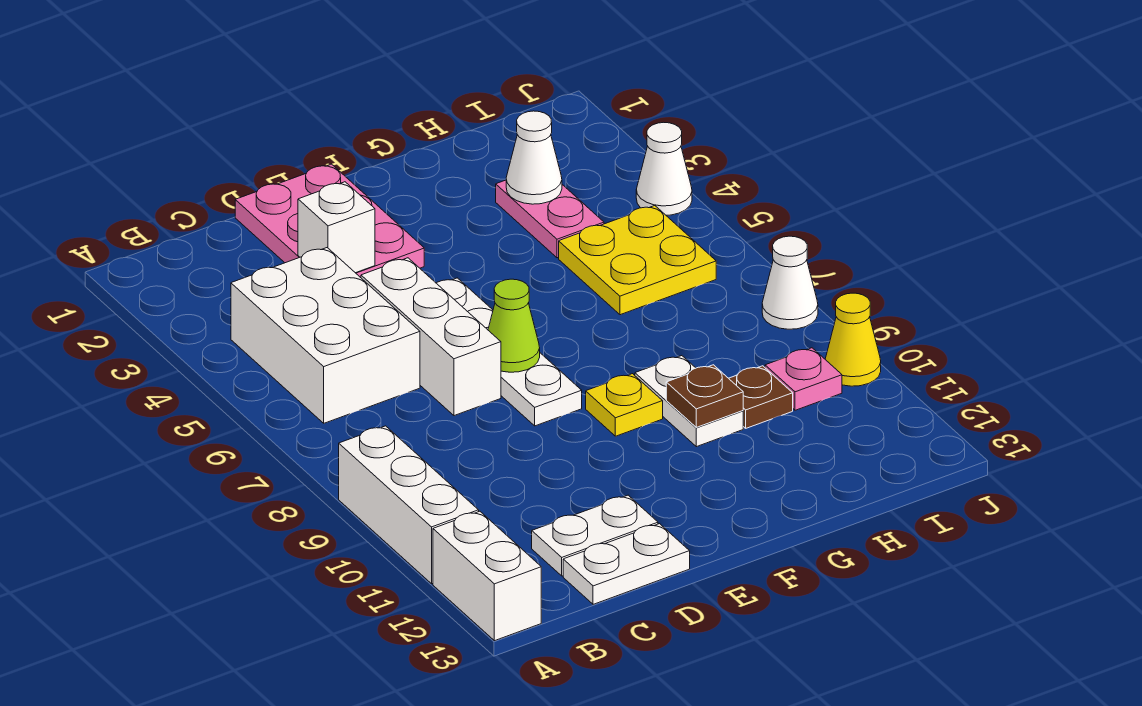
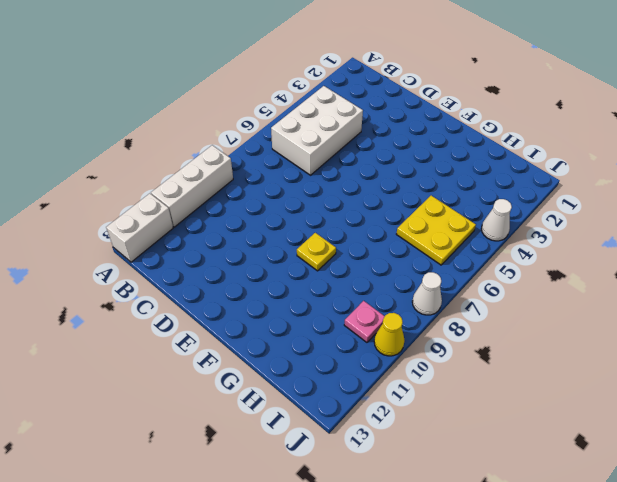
none -> white plate C12:D12 level 1
none -> white plate C13:D13 level 1
none -> pink plate D1:E3 level 1

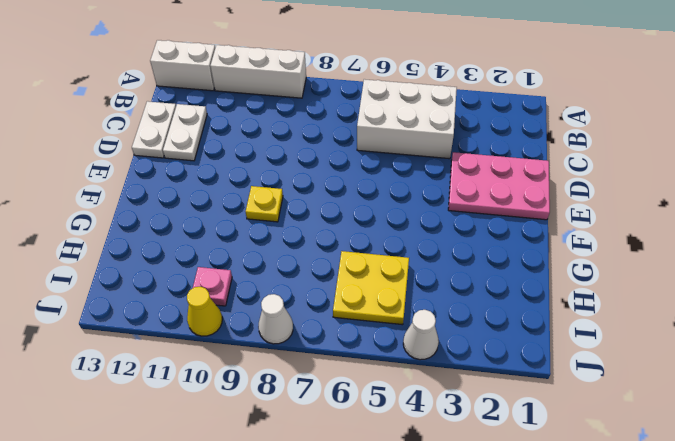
none -> white brick D5:D7 level 1
none -> white plate E5:E8 level 1
none -> white plate G9:G10 level 1

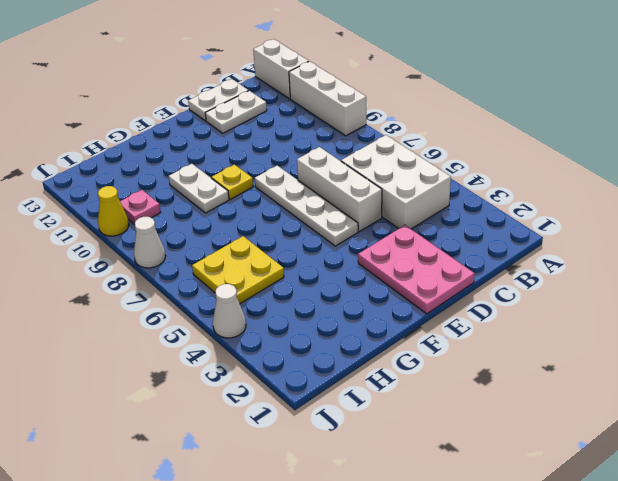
none -> pink plate H3:H4 level 1
none -> brown plate H10 level 1
none -> white brick D3 level 2

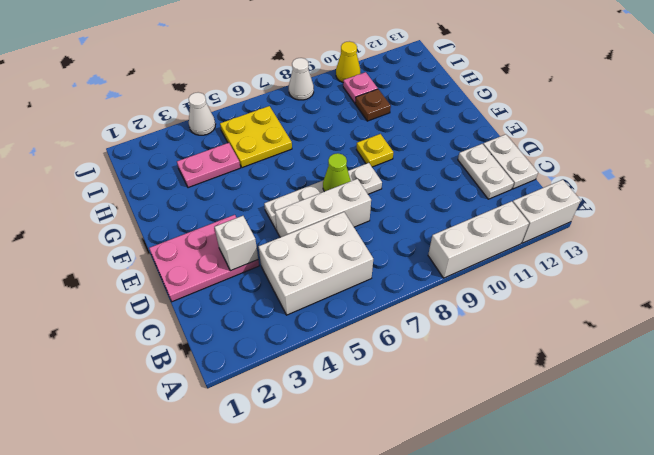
none -> white plate G9:G10 level 1
none -> brown plate G10 level 2
none -> white cone H3 level 2

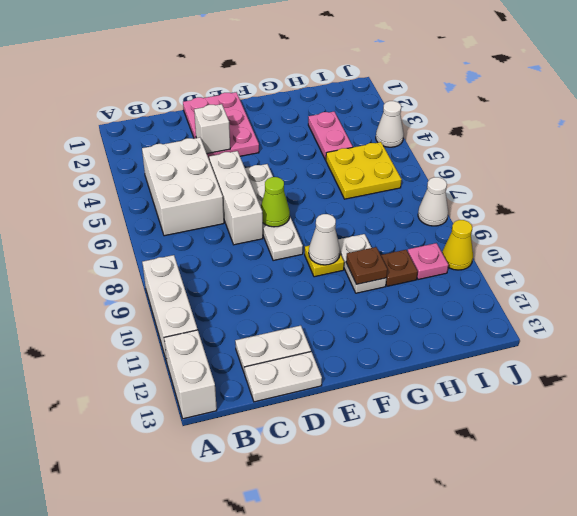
white cone F9 level 2 -> white cone H3 level 2

